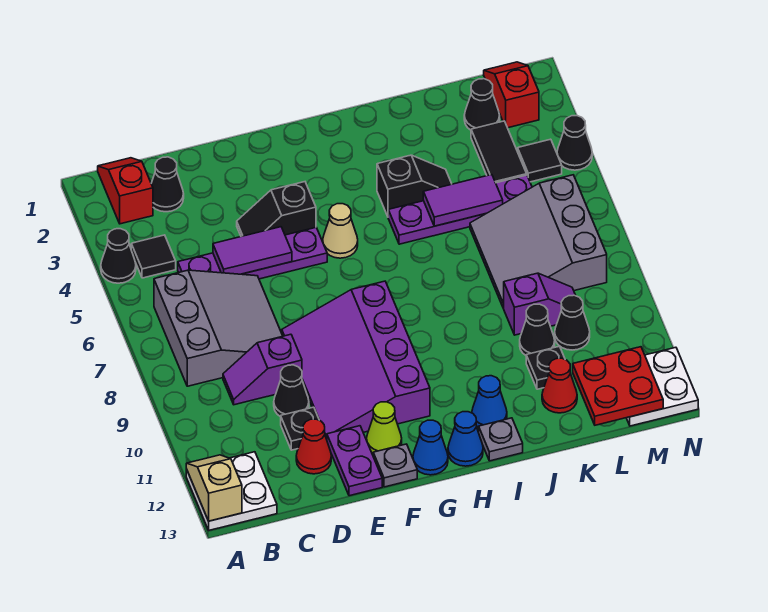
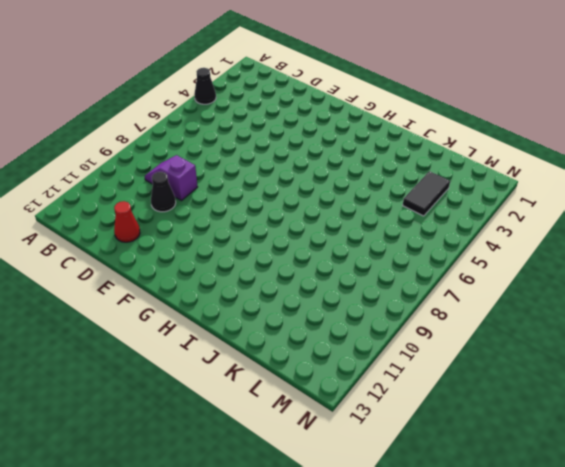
none -> white plate A12:B13 level 1
none -> red slope B1:B2 level 1 top 2
none -> black tile B4 level 1
none -> grey slope B6:D8 level 1 top B

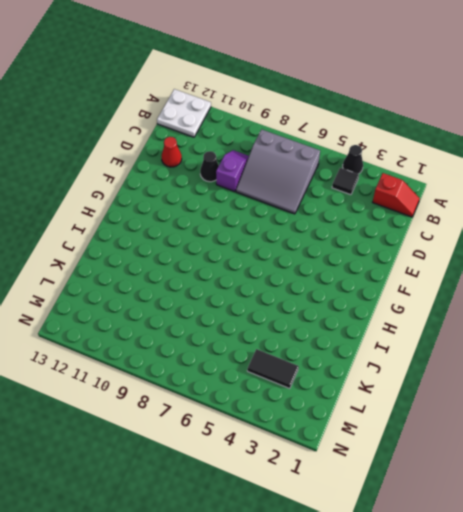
none -> black cone C2 level 1
none -> purple plate C5:F5 level 1
none -> black plate D11 level 1
none -> black slope E4:F4 level 1 top F

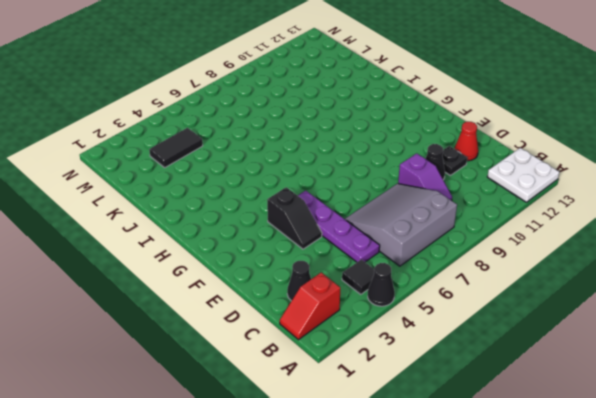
none -> purple slope E8:G11 level 1 top G
none -> purple plate E12:E13 level 1
none -> lime cone F12 level 1
none -> grey plate F13 level 1

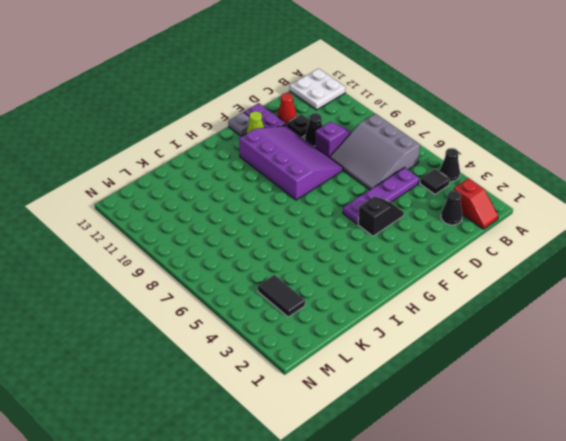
none -> tan cone G5 level 1
none -> blue cone G13 level 1
none -> blue cone H13 level 1
none -> black slope I4:J4 level 1 top I

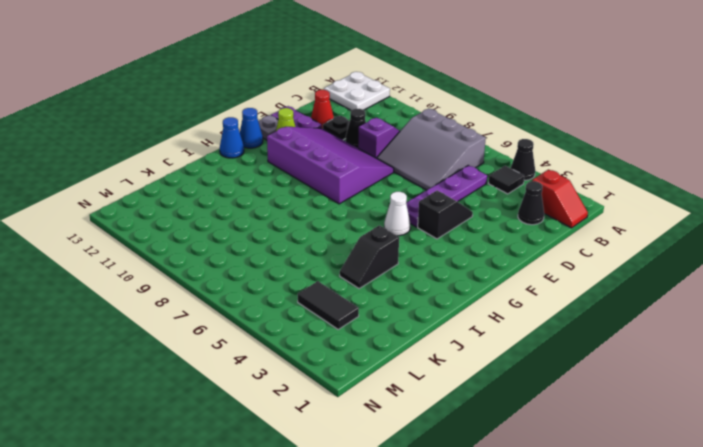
white cone G5 level 1 -> tan cone G5 level 1
none -> purple plate I5:L5 level 1
none -> blue cone I12 level 1
none -> grey plate I13 level 1
none -> grey slope K6:M8 level 1 top M

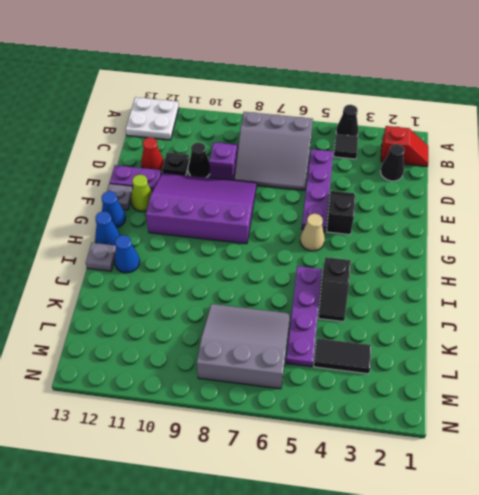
none -> purple slope K9:L9 level 1 top K
none -> black cone K10 level 1
none -> black plate K11 level 1
none -> red cone K12 level 1

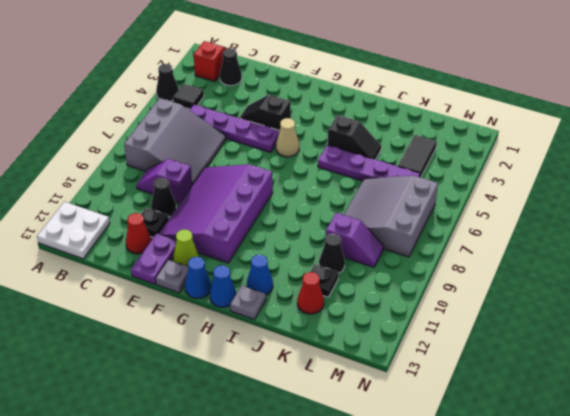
none -> black cone L2 level 1
none -> black cone L10 level 1
none -> red slope M1:M2 level 1 top 2
none -> black tile M4 level 1

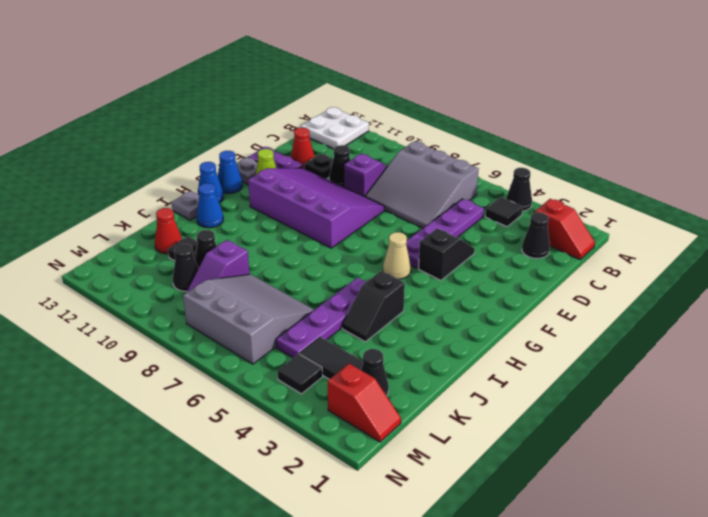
none -> white plate M12:N13 level 1
none -> black cone N4 level 1
none -> tan slope A12:A13 level 2 top 13
none -> purple tile D5:E5 level 2

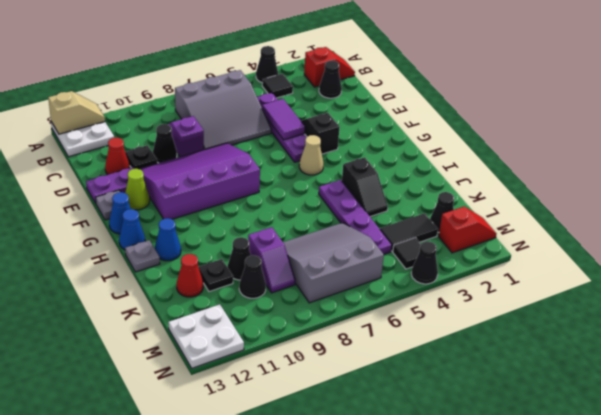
none -> purple tile J5:K5 level 2
none -> red plate L12:M13 level 2

